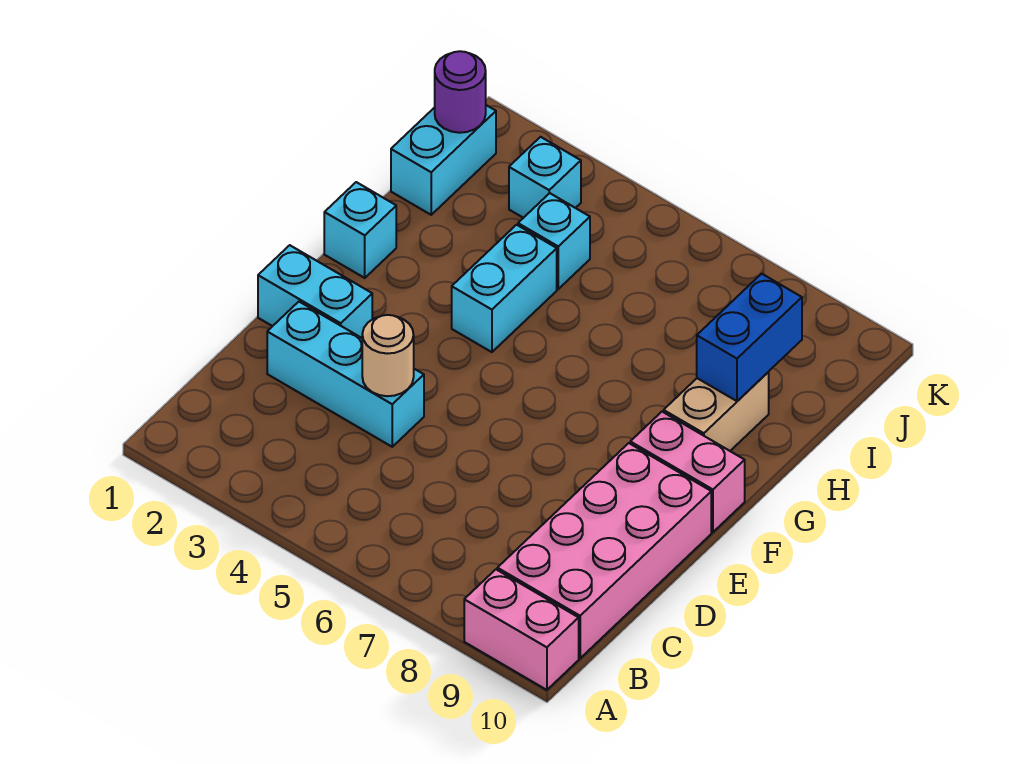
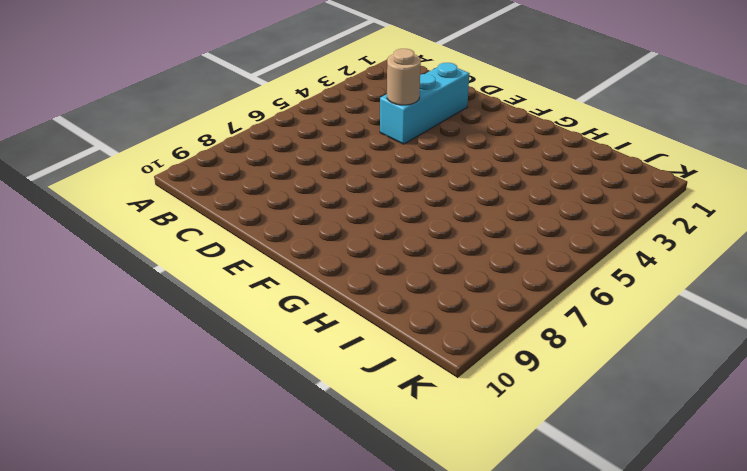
none -> pink brick A9:A10 level 1
none -> pink brick B9:E10 level 1
none -> cyan brick E1:E2 level 1

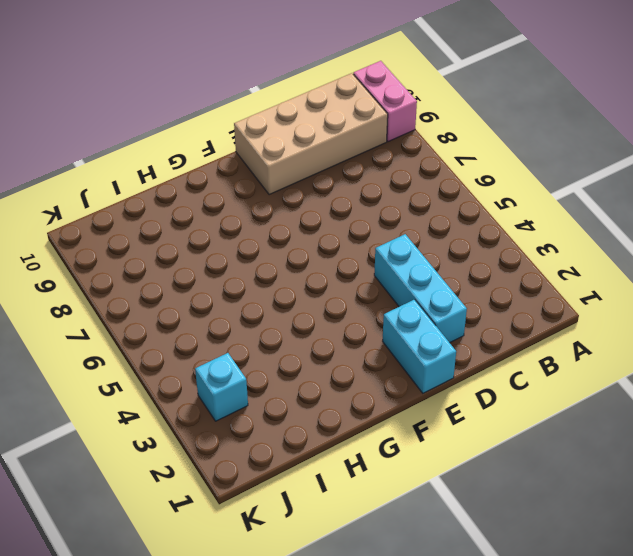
tan brick B9:E10 level 1 -> pink brick B9:E10 level 1
none -> pink brick F9:F10 level 1
none -> cyan brick G1 level 1
none -> cyan brick G4:H4 level 1

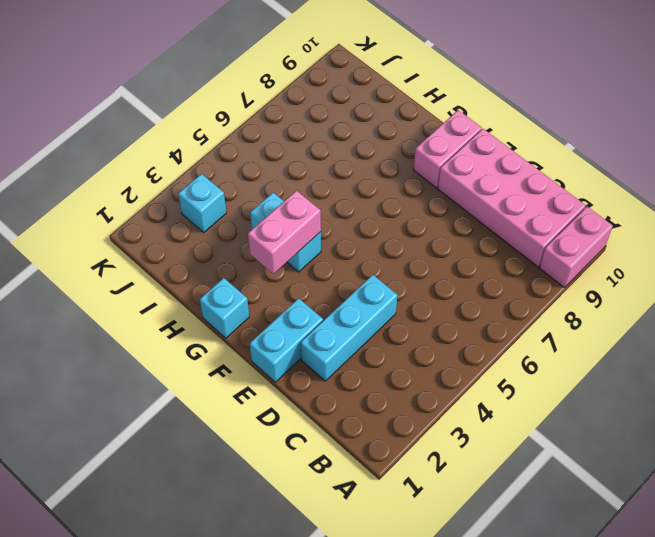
pink brick G3:G4 level 2 -> none
none -> tan brick G9:H9 level 1
none -> cyan brick I1:J1 level 1
none -> cyan brick I4 level 1

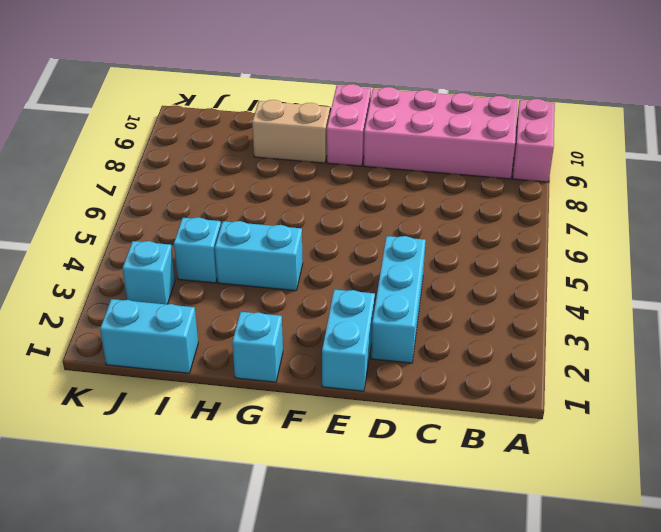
none -> tan round brick D4 level 2
none -> blue brick H9:I9 level 2
none -> purple round brick J1 level 2

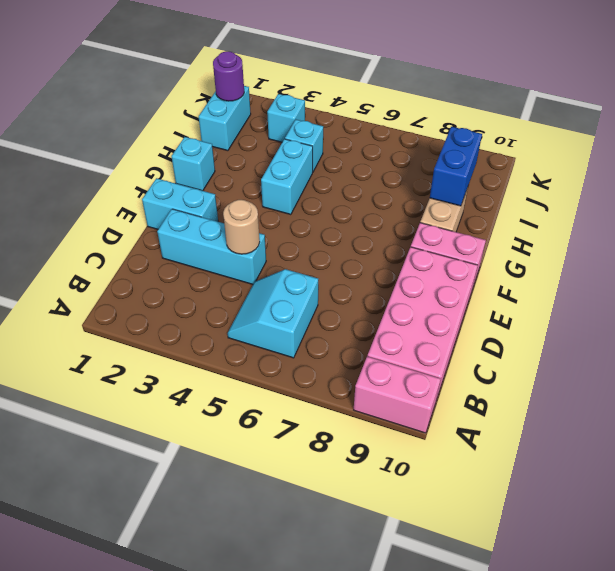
cyan slope B5:C6 level 1 top 6 -> none

